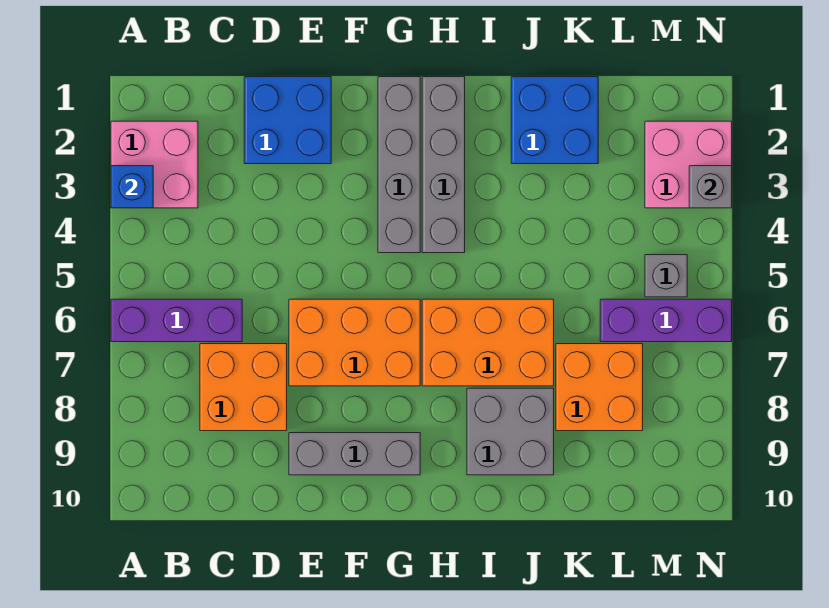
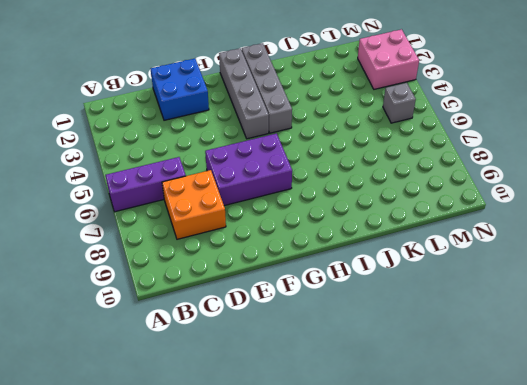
purple brick E6:G7 level 1 -> orange brick E6:G7 level 1
none -> pink brick A2:B3 level 1
none -> grey brick E9:G9 level 1
none -> orange brick H6:J7 level 1

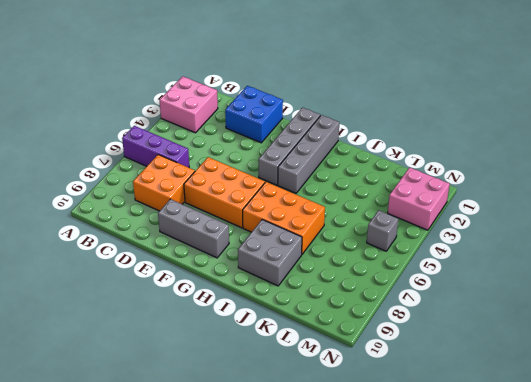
none -> blue brick J1:K2 level 1
none -> orange brick K7:L8 level 1
none -> purple brick L6:N6 level 1

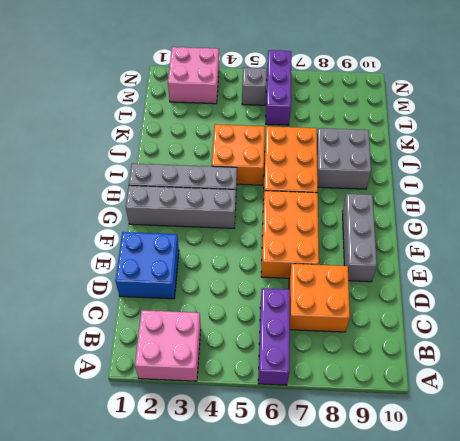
orange brick I4:J5 level 1 -> orange brick K7:L8 level 1
none -> blue brick J1:K2 level 1
none -> blue brick A3 level 2
none -> grey brick N3 level 2

